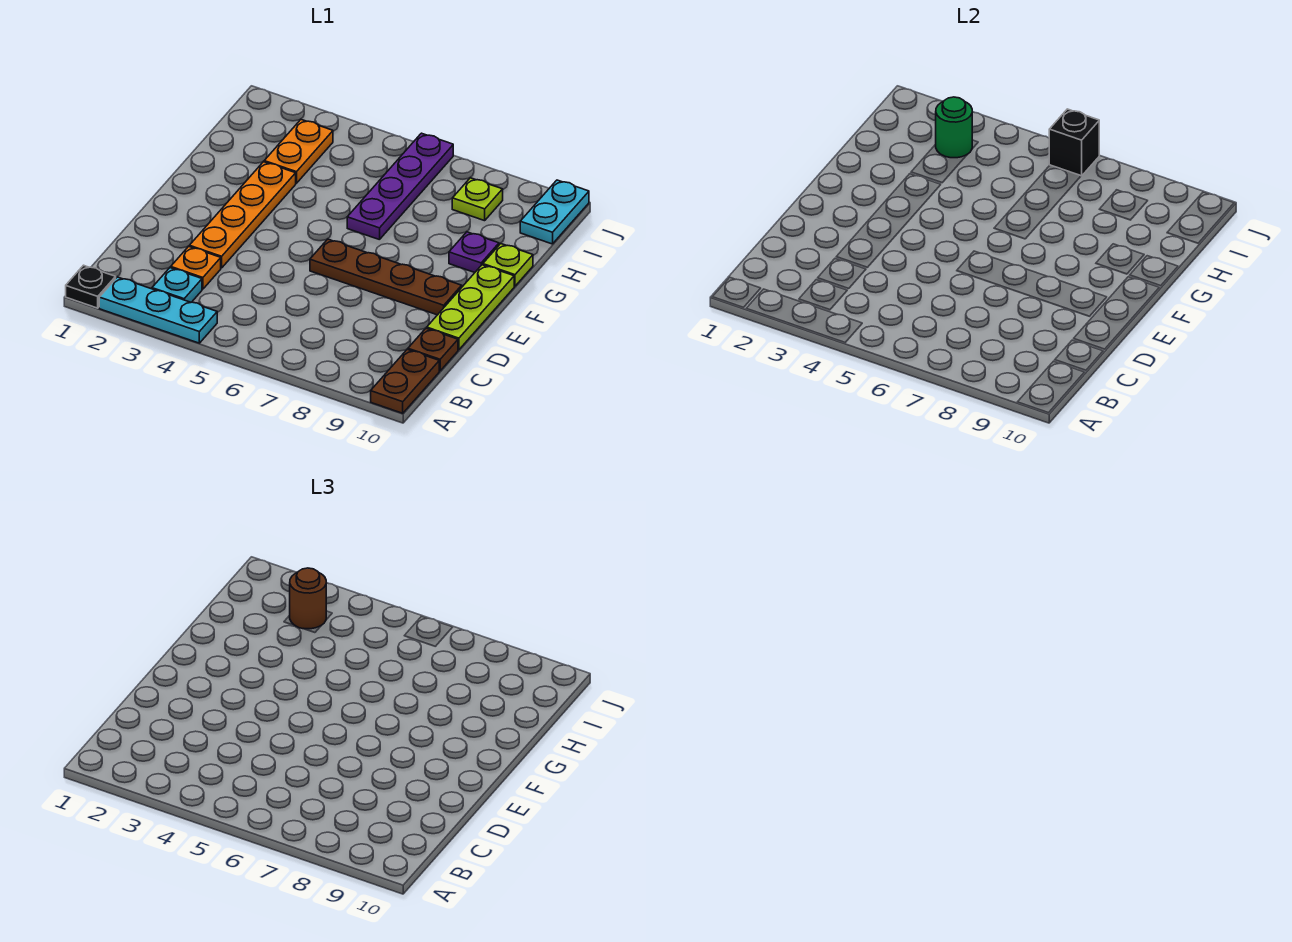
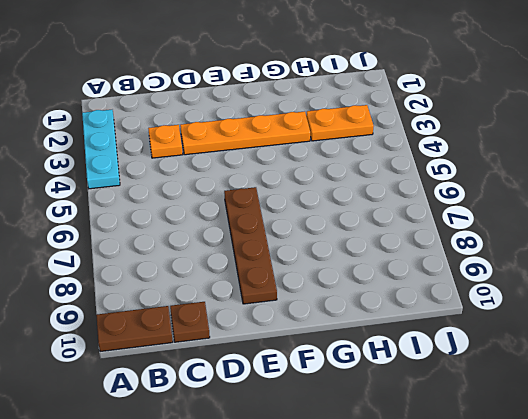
none -> black plate A1 level 1
none -> cyan plate B3 level 1
none -> lime plate D10:F10 level 1

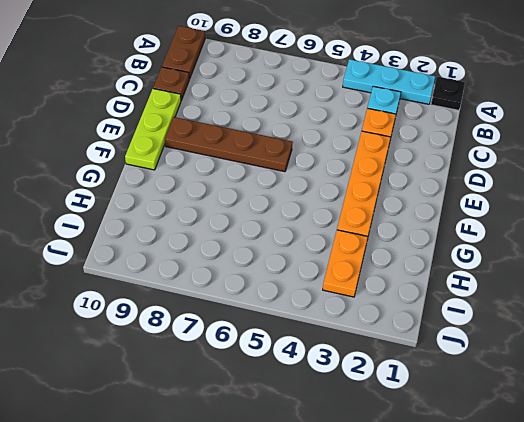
none -> purple plate G6:J6 level 1
none -> purple plate G9 level 1
none -> lime plate G10 level 1

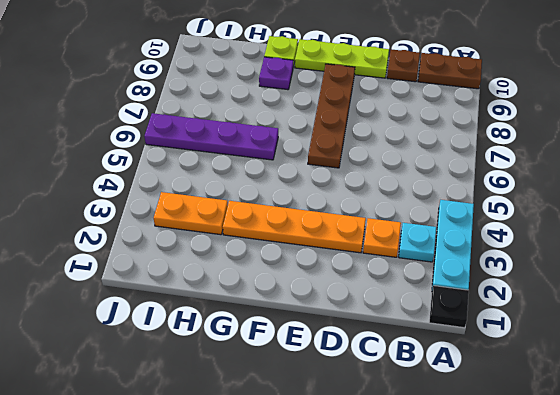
none -> lime plate I8 level 1
none -> cyan plate I10:J10 level 1
none -> green round brick I3 level 2

